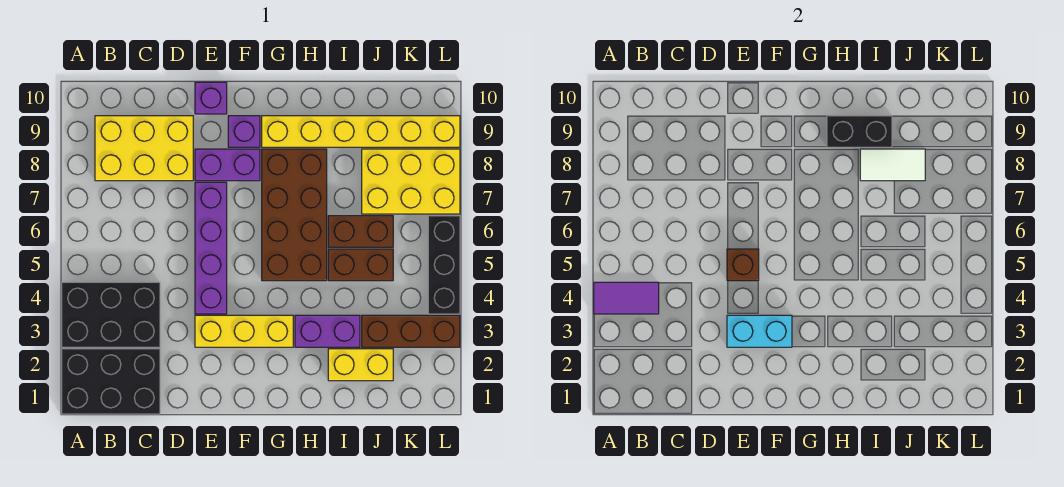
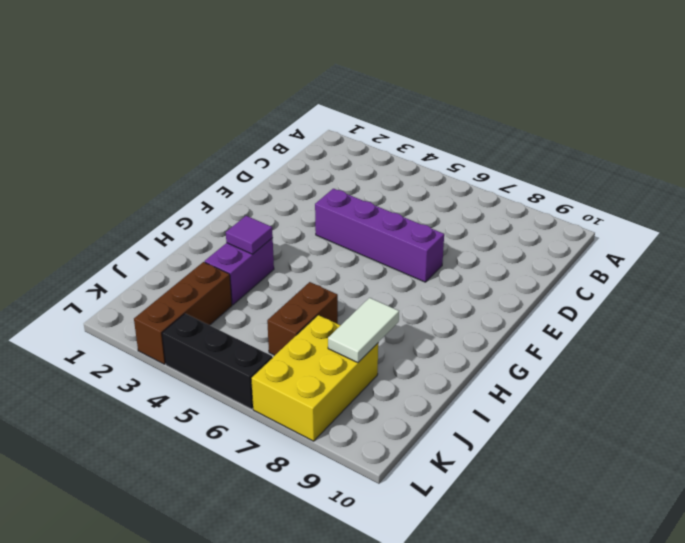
purple tile H3 level 2 -> none
none -> black brick A1:C2 level 1
none -> black brick A3:C4 level 1
none -> yellow brick B8:D9 level 1

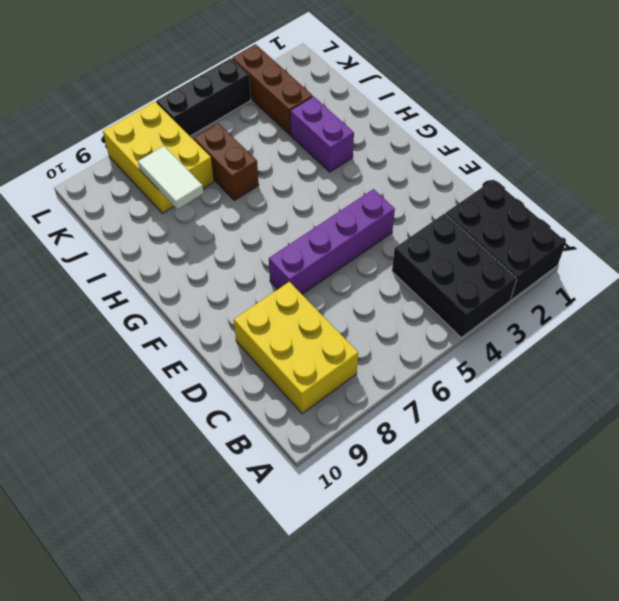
none -> yellow brick E3:G3 level 1
none -> purple brick E8:F8 level 1
none -> purple brick E10 level 1

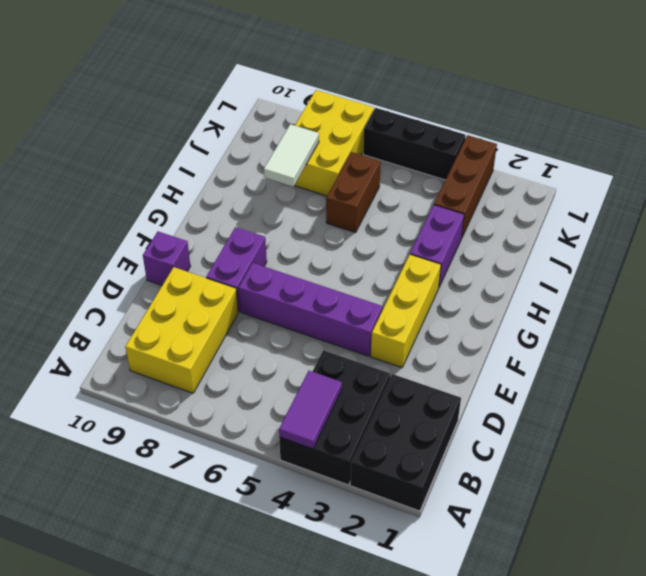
none -> purple brick F9 level 1
none -> brown brick G5:H8 level 1
none -> yellow brick G9:L9 level 1

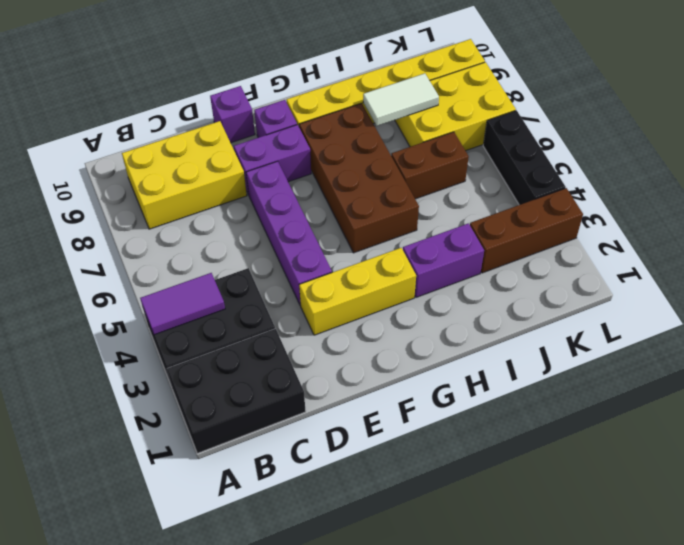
none -> yellow brick I2:J2 level 1
none -> brown brick I5:J5 level 1
none -> cyan brick E3:F3 level 2

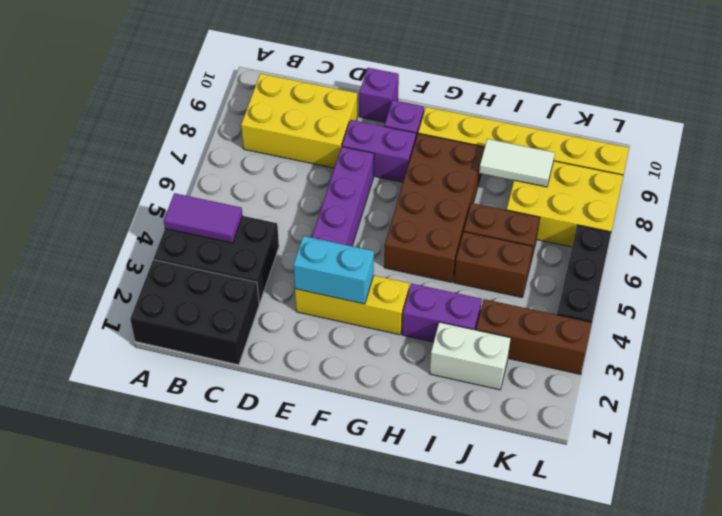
white brick I2:J2 level 1 -> yellow brick I2:J2 level 1
none -> brown brick E5 level 2
none -> black brick H9:I9 level 2

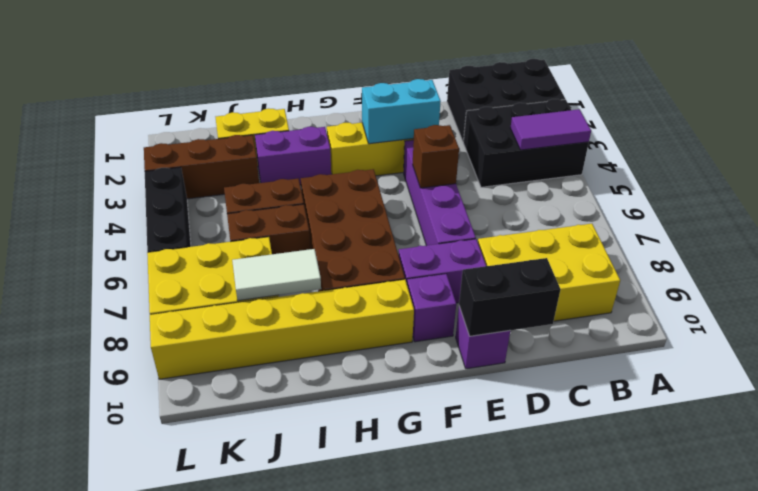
black brick D10:E10 level 2 -> black brick H9:I9 level 2

